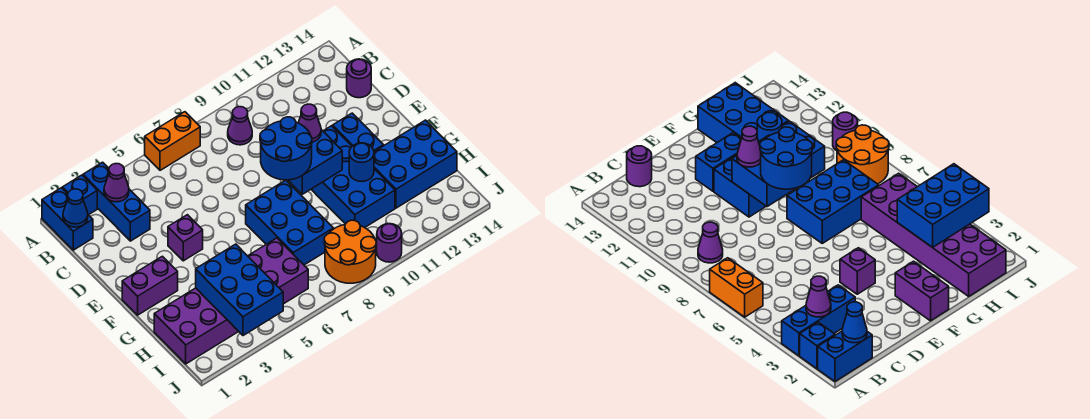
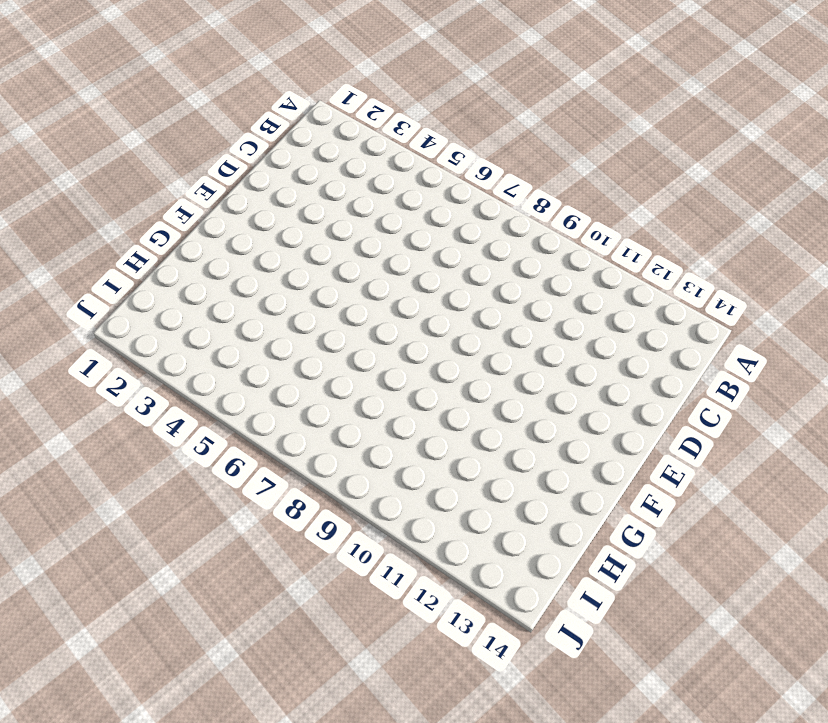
none -> blue brick A1:B1 level 1
none -> blue brick A2 level 1
none -> blue brick A3:C3 level 1

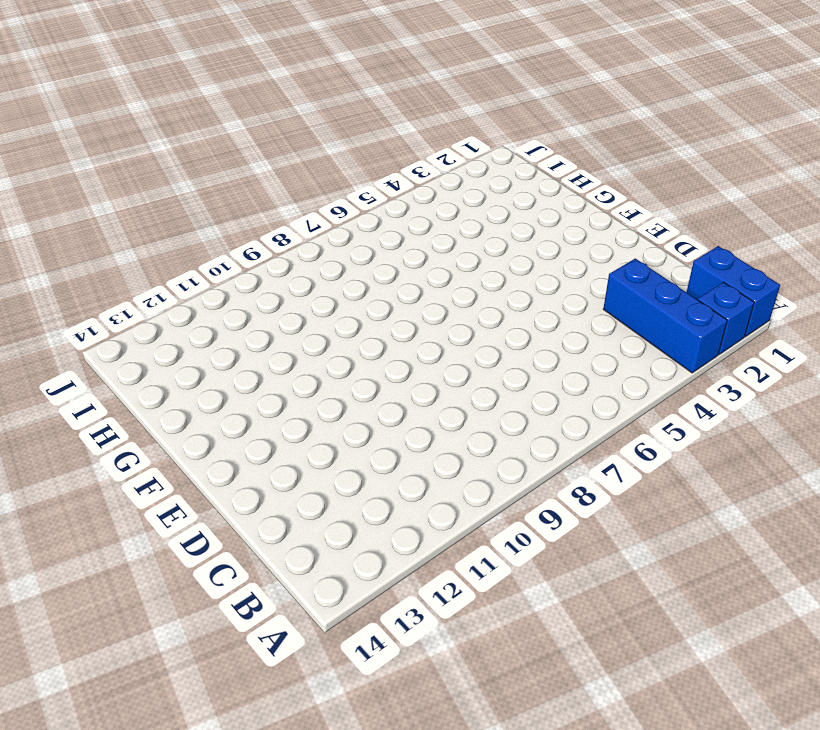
none -> orange brick A6:A7 level 1
none -> purple cone B9 level 1
none -> purple round brick C14 level 1

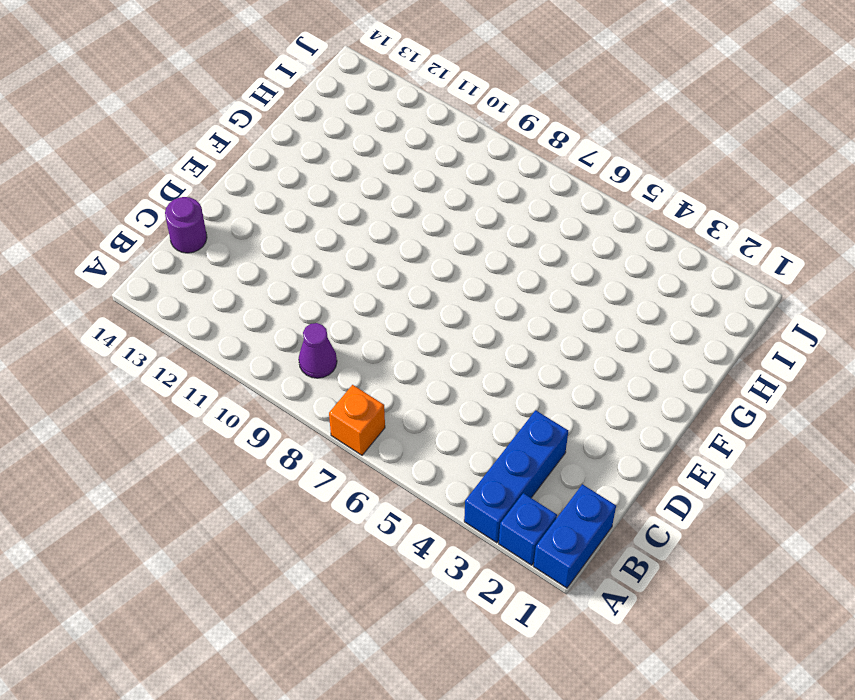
orange brick A7 level 1 -> orange brick A6:A7 level 1
none -> purple brick E4 level 1
none -> blue brick E10:H11 level 1
none -> blue brick E12:F12 level 1

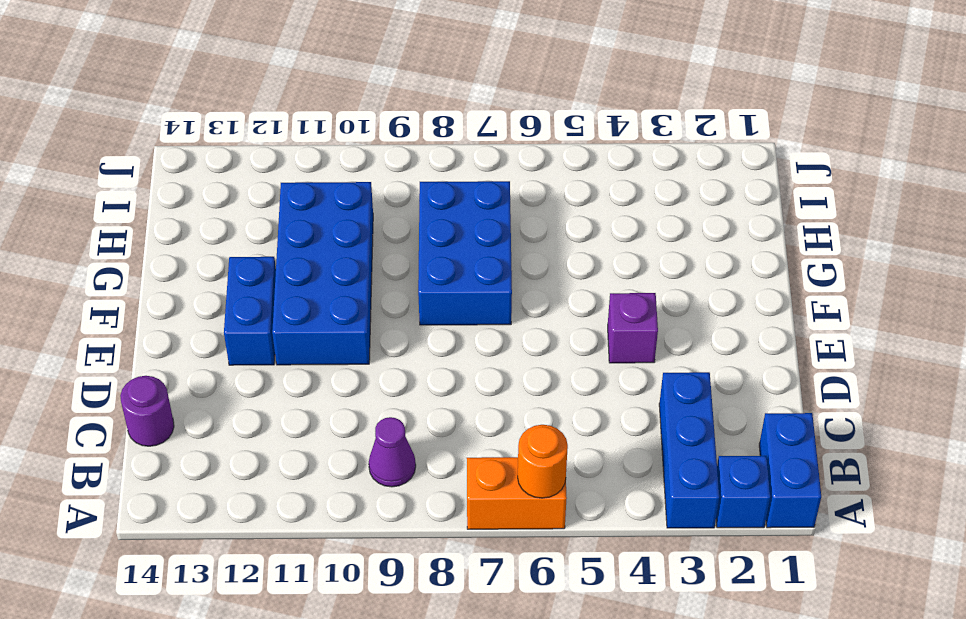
orange round brick A6 level 2 -> none
none -> purple brick F1:F2 level 1
none -> blue brick G12:H14 level 1
none -> purple brick H1:I6 level 1

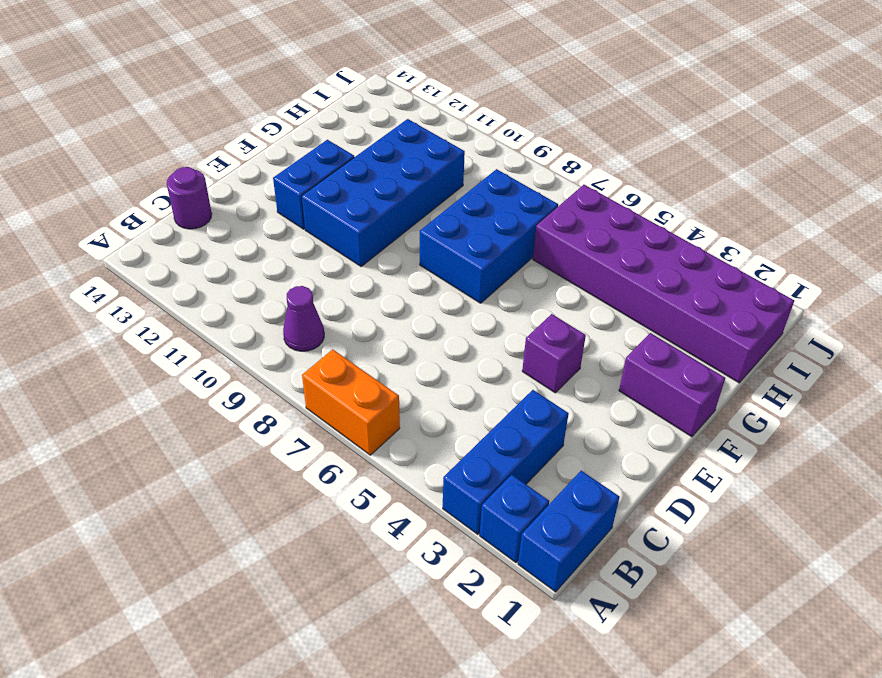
none -> blue brick G12:H14 level 1
none -> orange round brick I8:J9 level 1
none -> purple round brick J10 level 1

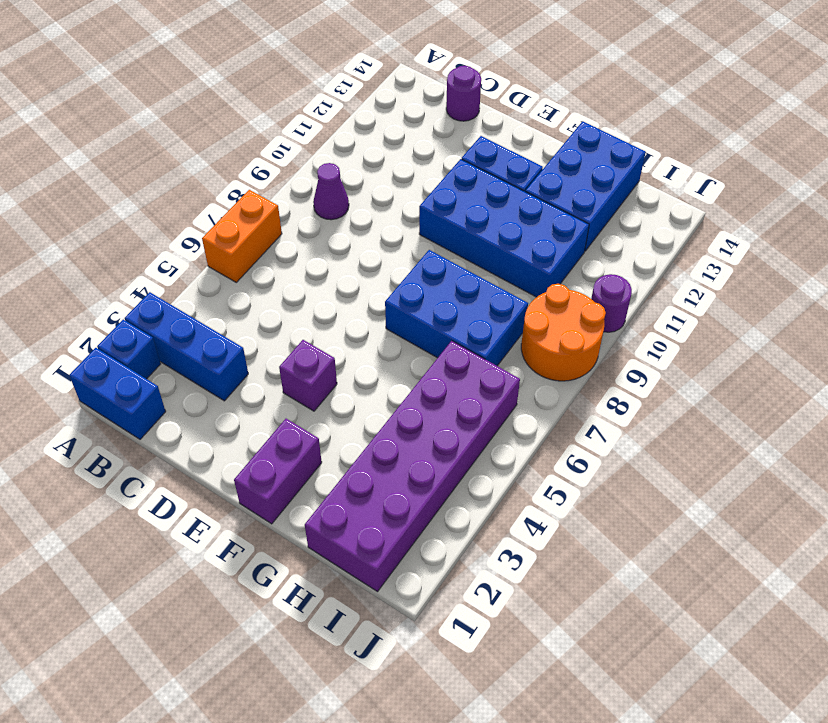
none -> blue cone B1 level 2
none -> purple cone B3 level 2
none -> blue brick E9:F10 level 2

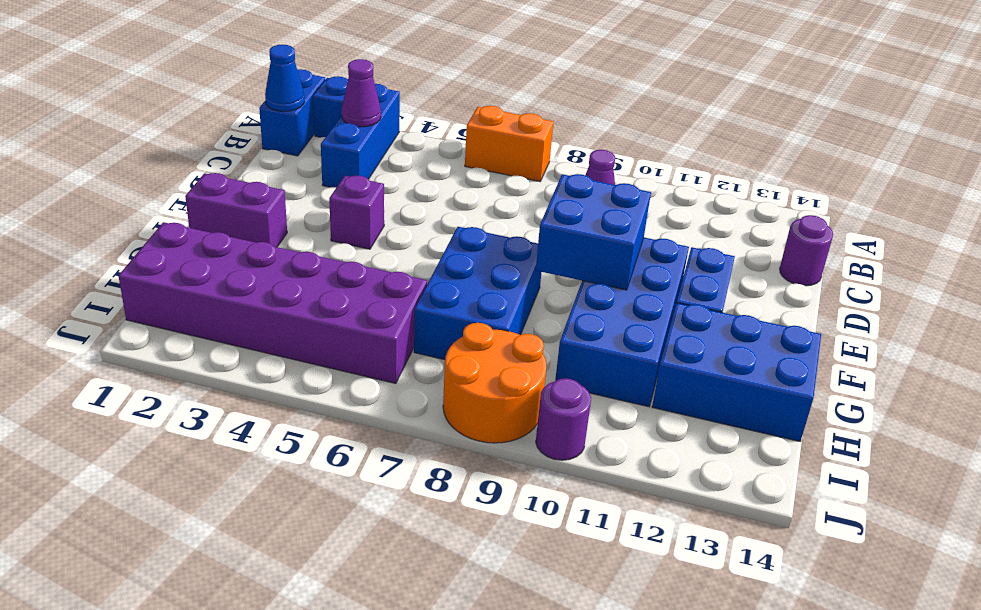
none -> blue round brick G11 level 2
none -> blue brick H3:J4 level 2
none -> blue round brick E8:F9 level 3

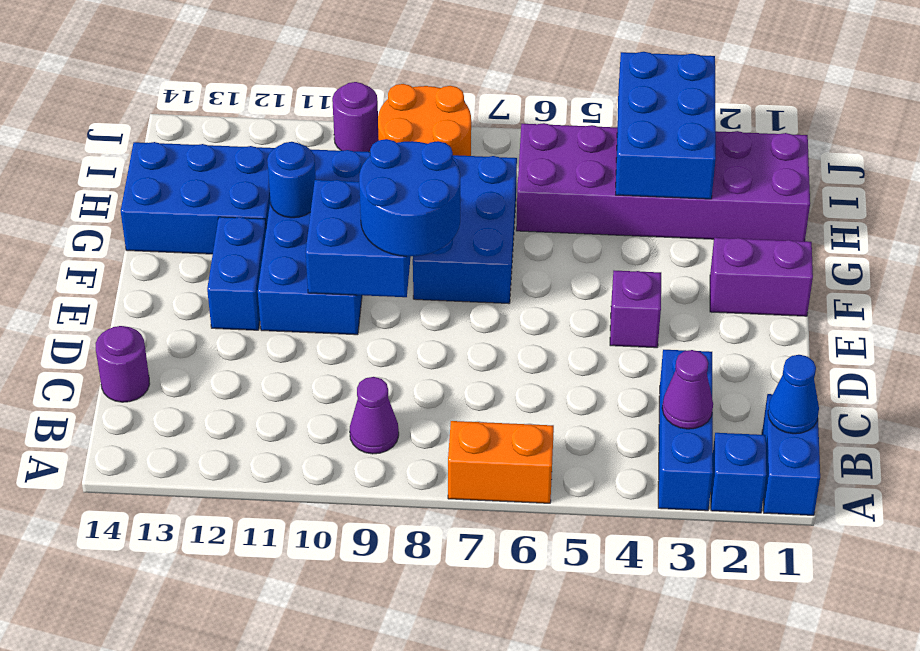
none -> purple cone E10 level 3

